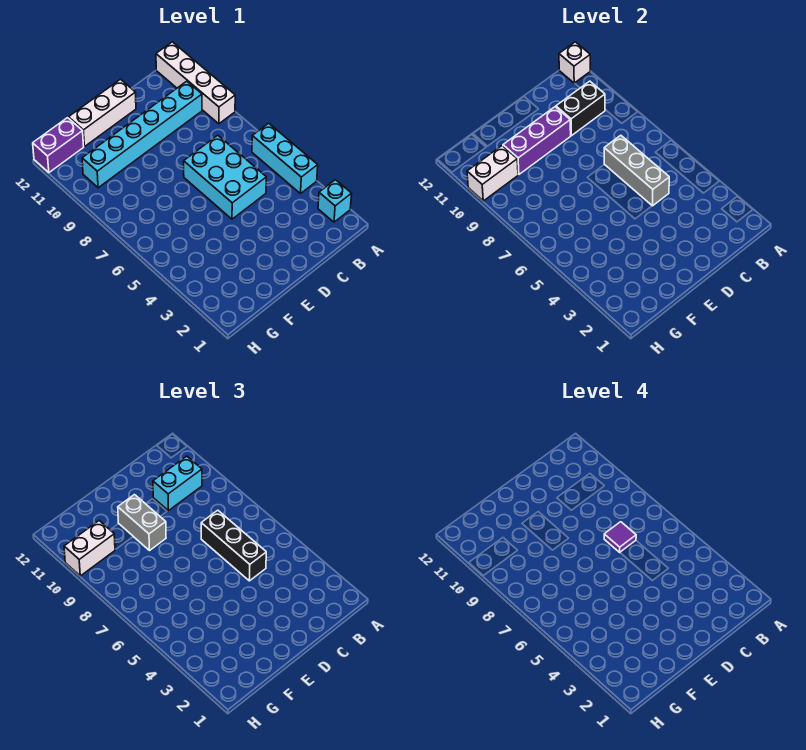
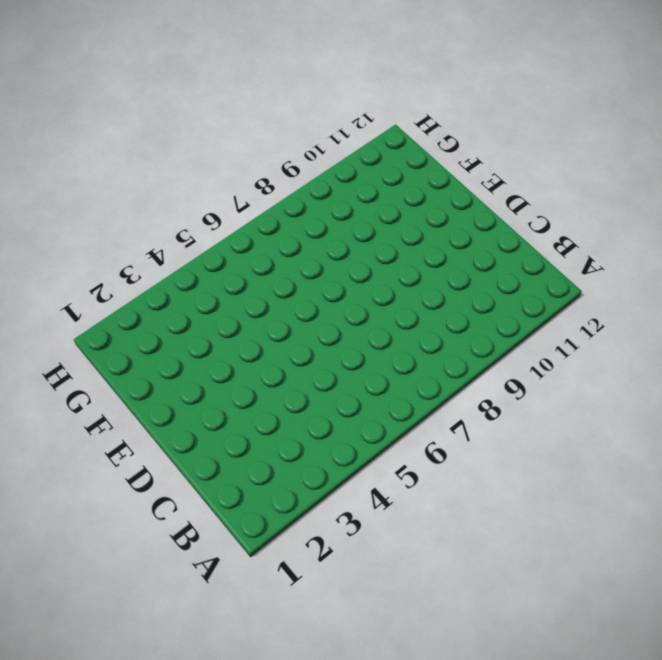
none -> cyan brick A2 level 1
none -> cyan brick A4:A6 level 1
none -> white brick A9:A12 level 1

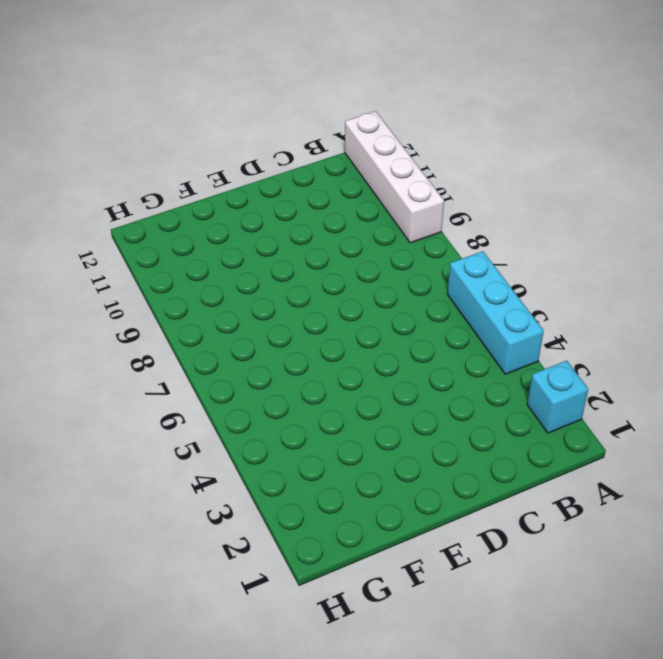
none -> cyan brick B10:G10 level 1
none -> cyan brick C5:D7 level 1
none -> white brick D12:F12 level 1

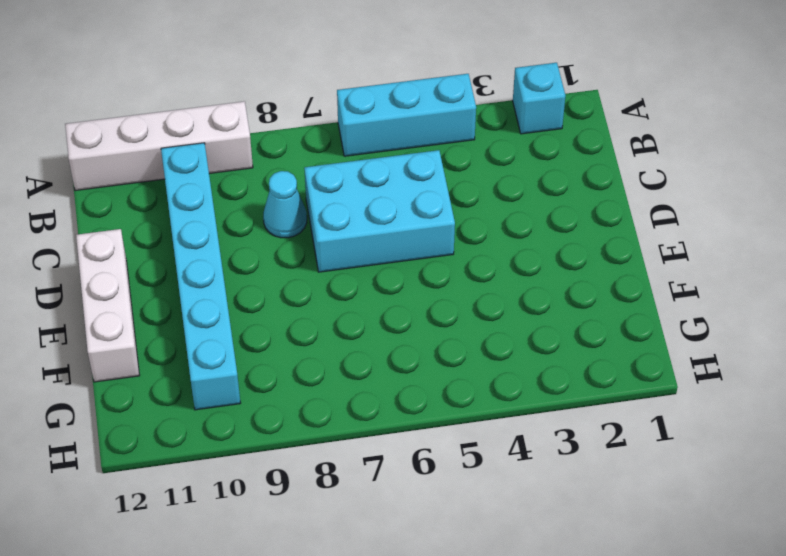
cyan cone C8 level 1 -> none
none -> purple brick G12:H12 level 1
none -> white brick A12 level 2
none -> black brick B10:C10 level 2

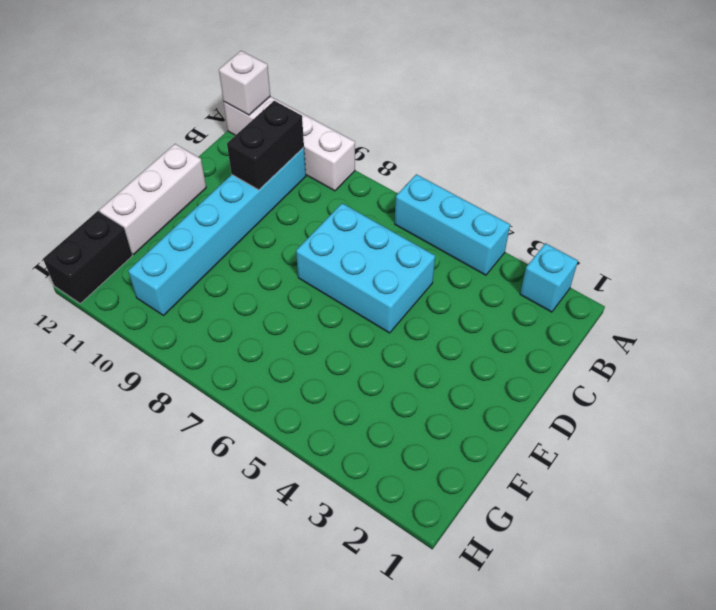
black brick G12:H12 level 1 -> purple brick G12:H12 level 1
none -> grey brick C5:C7 level 2
none -> purple brick D10:F10 level 2
none -> white brick G10:H10 level 2

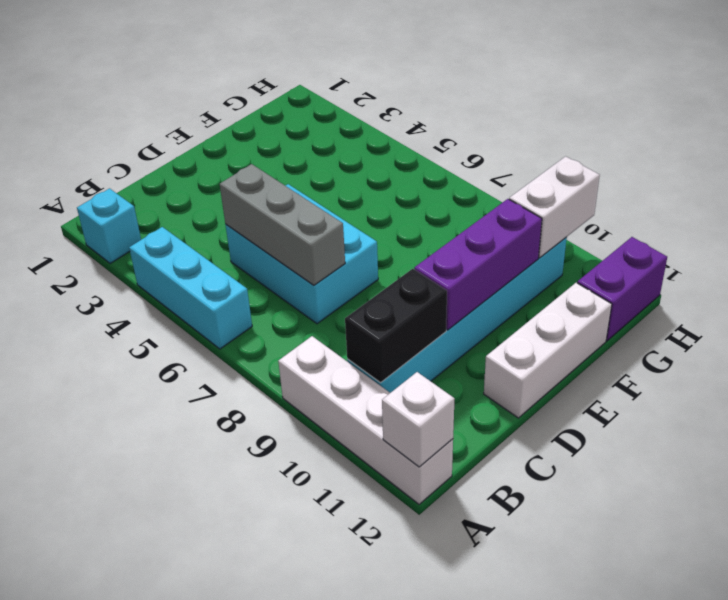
none -> cyan brick B10:C10 level 3
none -> black brick C5:C7 level 3
none -> grey brick E9:E10 level 3

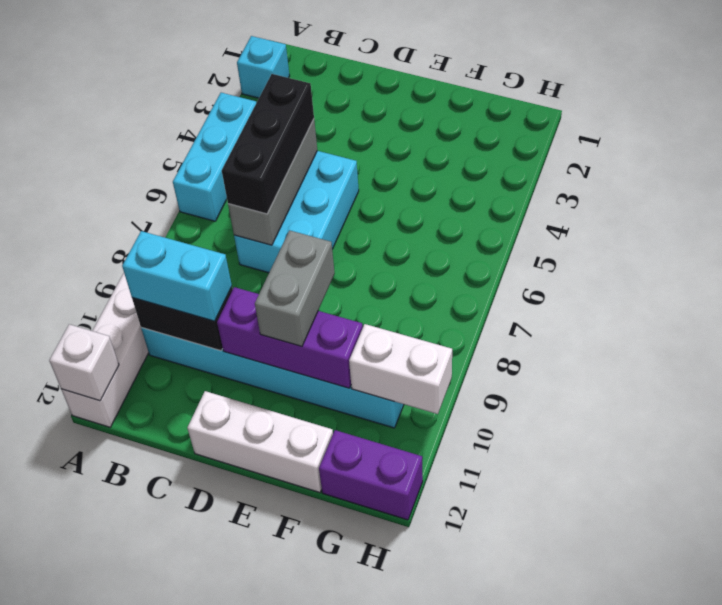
none -> white brick G10:H10 level 3
none -> purple tile C7 level 4

